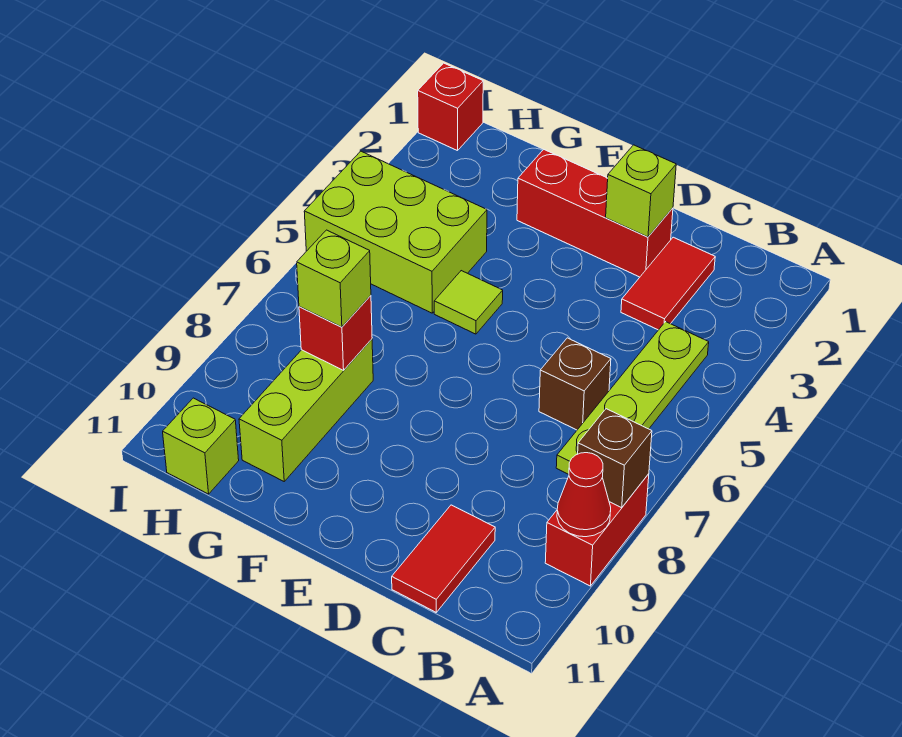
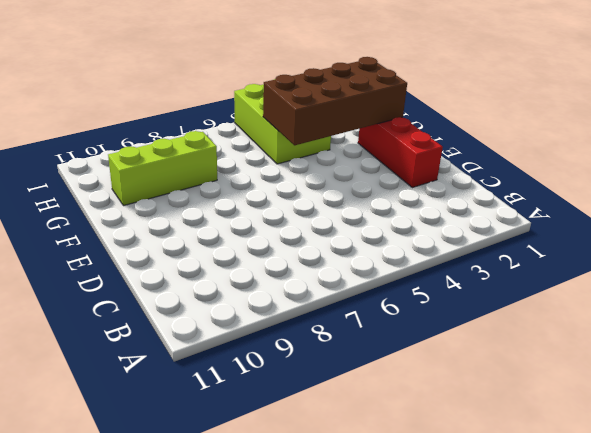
brown brick F2:G5 level 2 -> none
none -> red brick A8:A9 level 1
none -> lime plate B4:B7 level 1
none -> red tile C2:C3 level 1

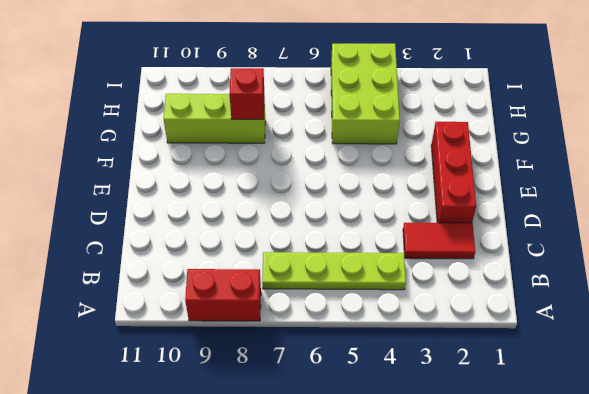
none -> brown brick C6 level 1
none -> red tile C10:C11 level 1
none -> lime tile F5 level 1

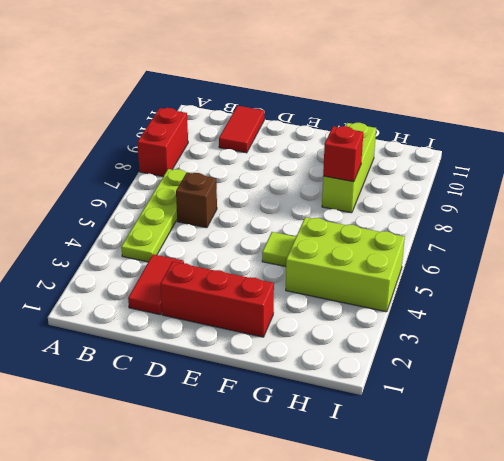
none -> lime brick H11 level 1
none -> red brick I1 level 1
none -> brown brick A8 level 2

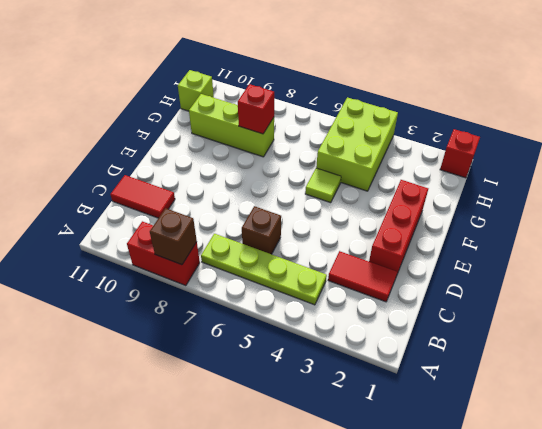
none -> red cone A9 level 2
none -> lime brick D2 level 2
none -> lime brick G8 level 3

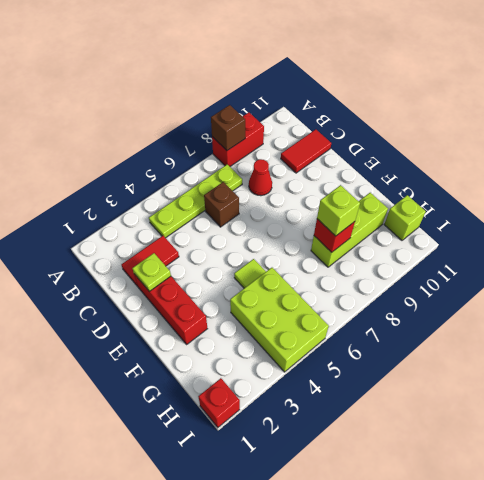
red cone C8 level 1 -> red cone A9 level 2
lime plate D2 level 2 -> lime brick D2 level 2

